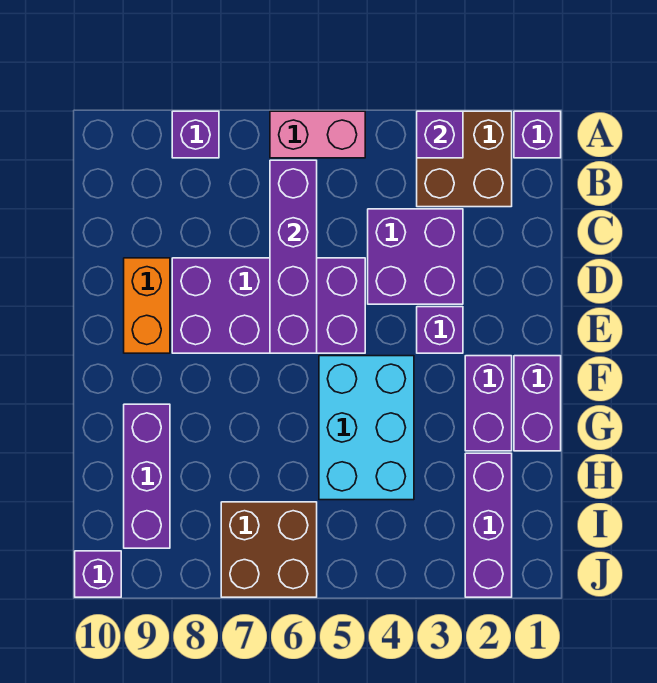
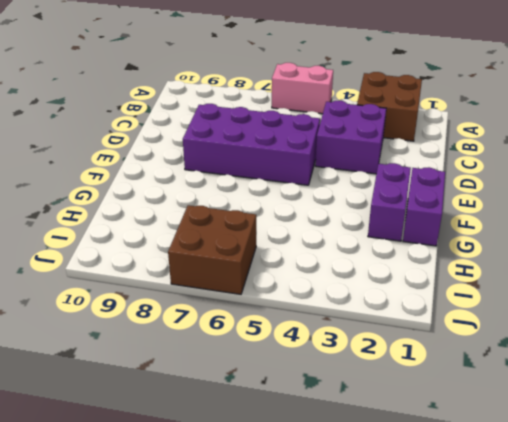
none -> purple brick A1 level 1
none -> purple brick A8 level 1
none -> orange brick D9:E9 level 1

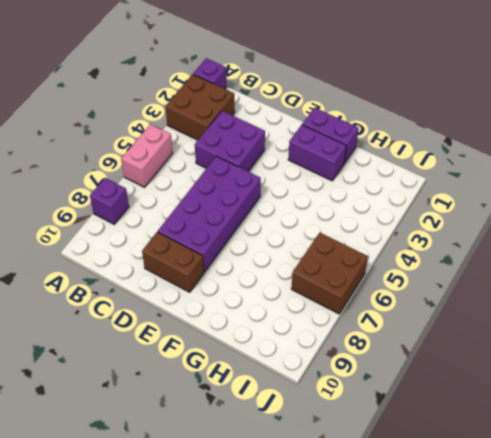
brown brick D9:E9 level 1 -> orange brick D9:E9 level 1
none -> purple brick E3 level 1
none -> cyan brick F4:H5 level 1
none -> purple brick G9:I9 level 1

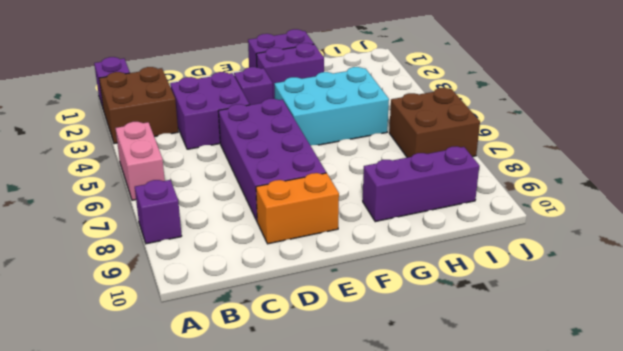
none -> purple brick H2:J2 level 1
none -> purple brick J10 level 1
none -> purple brick A3 level 2

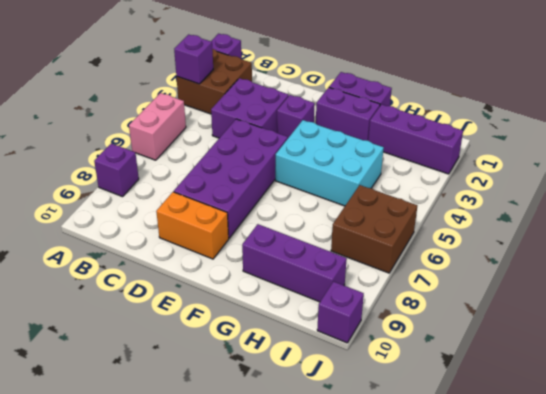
none -> purple brick B6:E6 level 2

